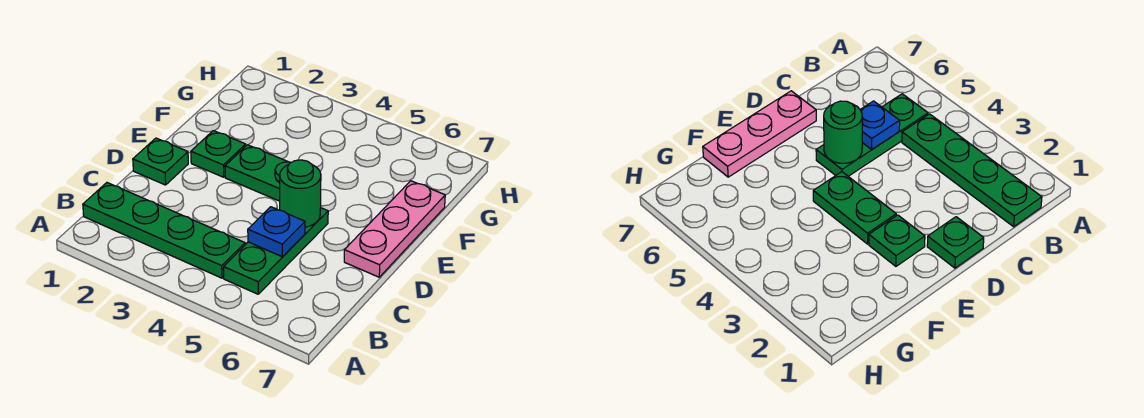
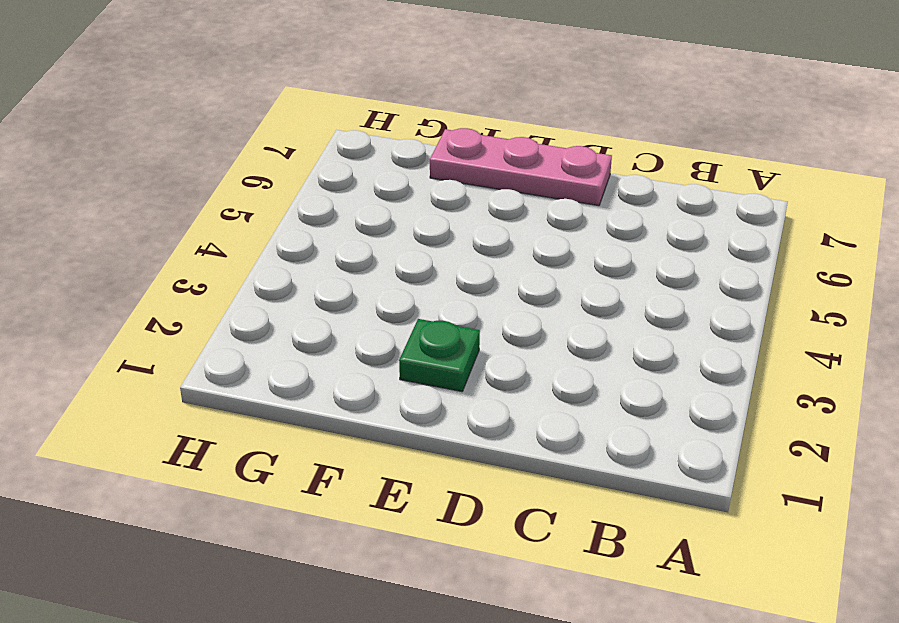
none -> green plate B1:B4 level 1
none -> green plate B5:D5 level 1

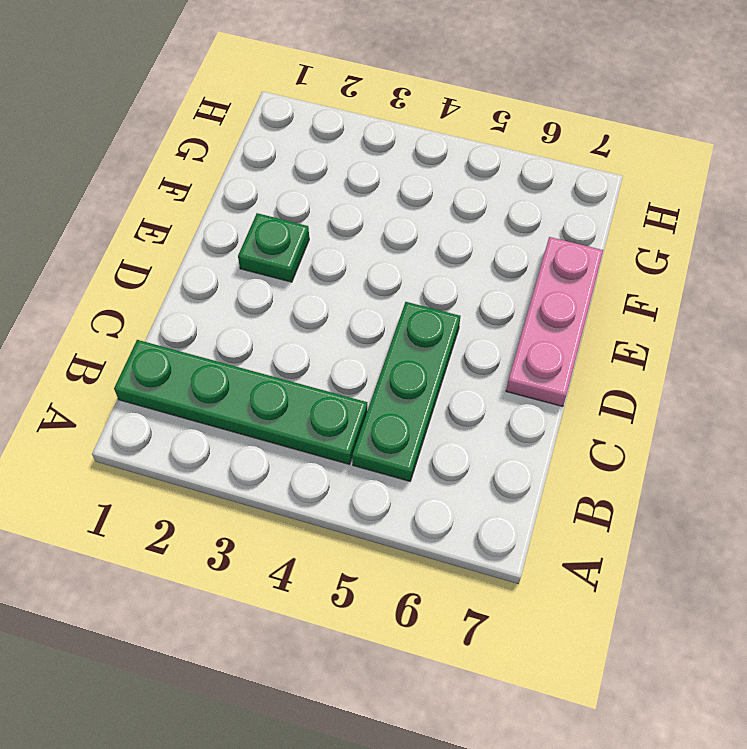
none -> green plate D1 level 1
none -> green plate E3:E4 level 1

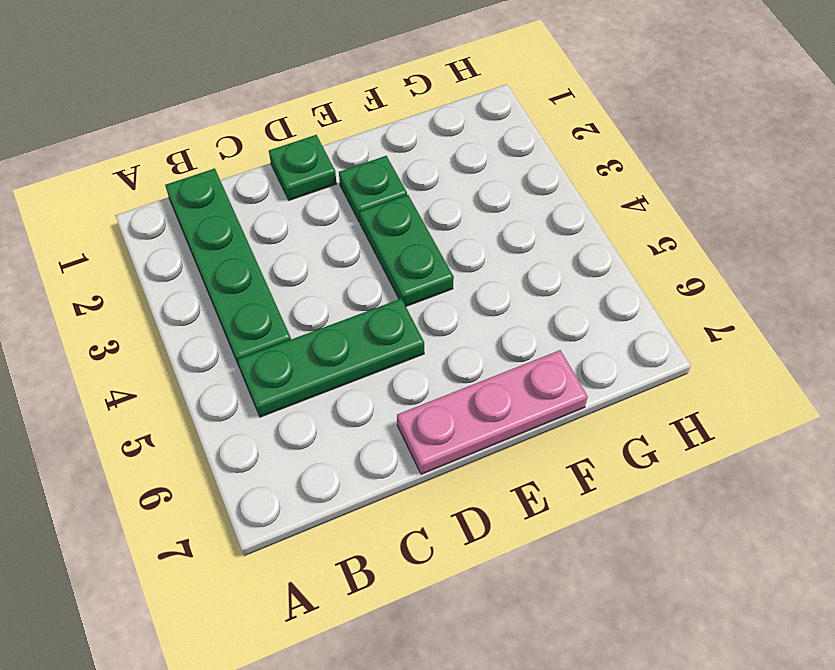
none -> blue plate C5 level 2
none -> green round brick D5 level 2

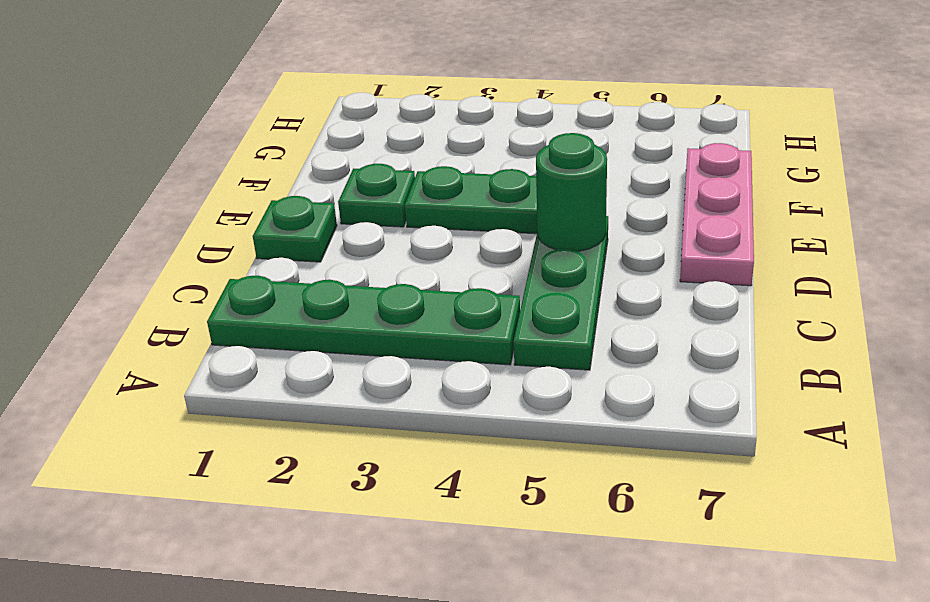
none -> blue plate C5 level 2

